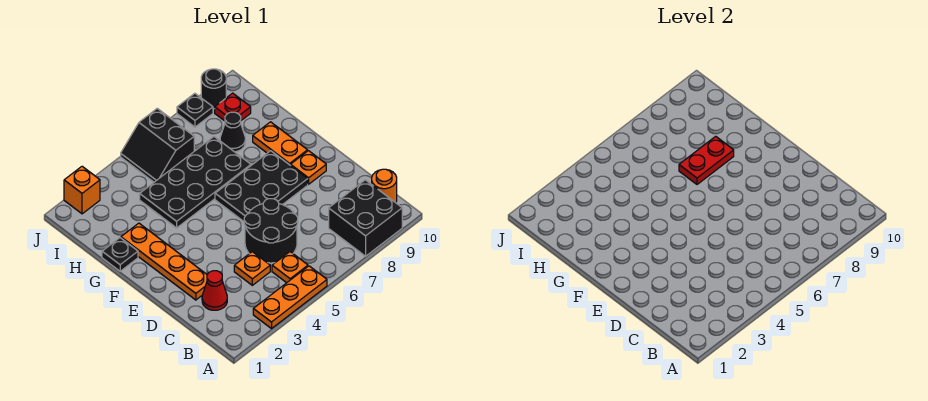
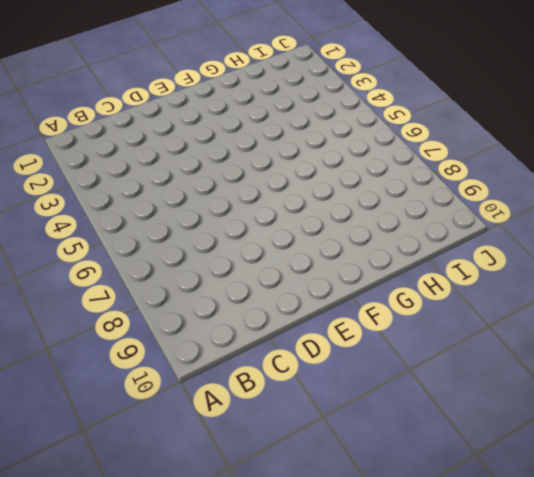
none -> orange plate A3:A5 level 1
none -> black brick A8:B9 level 1
none -> orange plate B5 level 1

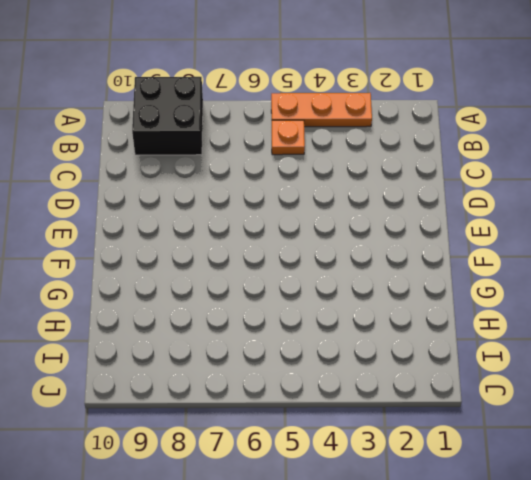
none -> orange round brick B10 level 1
none -> red cone C2 level 1
none -> orange plate C4 level 1

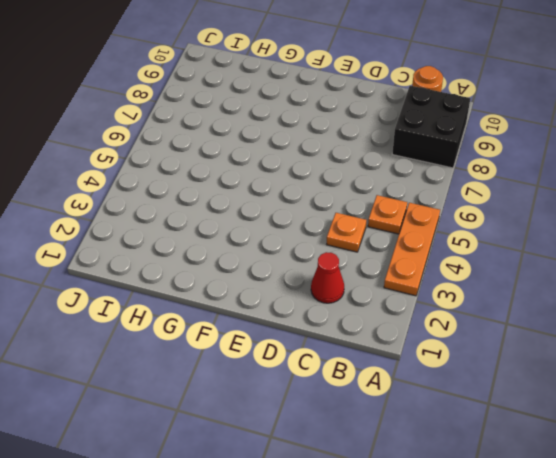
none -> black round brick C5:D6 level 1
none -> orange plate D2:G2 level 1
none -> black plate E6:F8 level 1

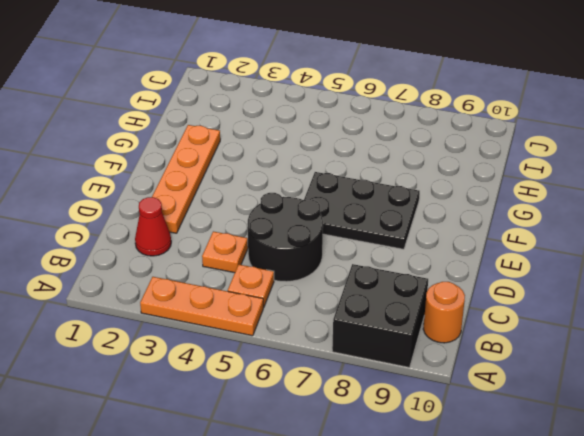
none -> orange plate E9 level 1
none -> orange plate F9:G9 level 1
none -> black plate G1 level 1

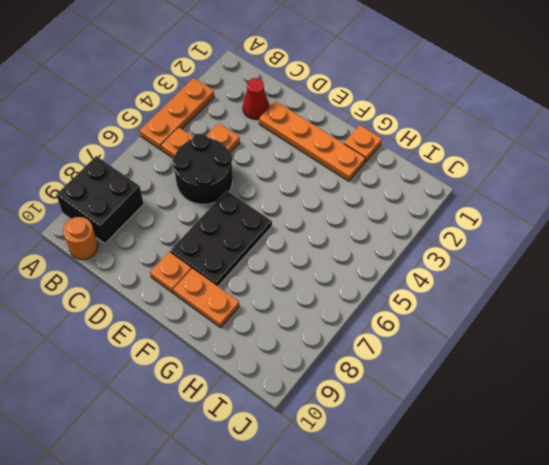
orange plate G1 level 1 -> black plate G1 level 1
none -> black plate G4:H7 level 1
none -> black cone H8 level 1
none -> black slope I5:J6 level 1 top 6

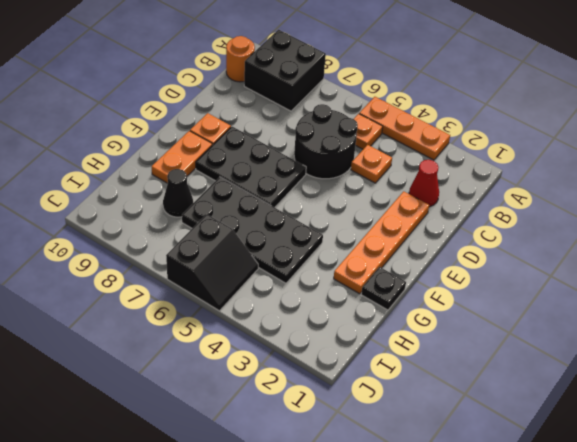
none -> red plate I9 level 1
none -> orange brick J2 level 1
none -> black plate J8 level 1

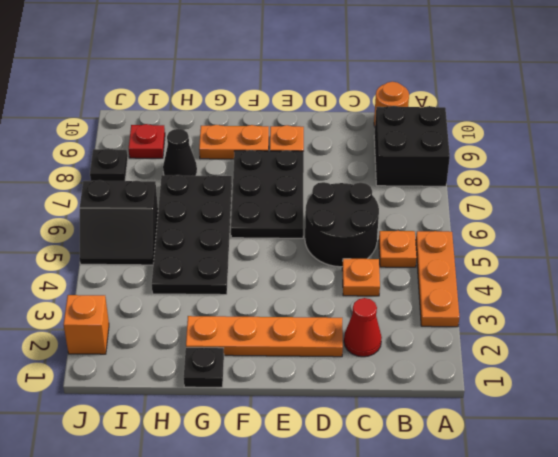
none -> black round brick J9 level 1
none -> red plate G7:G8 level 2

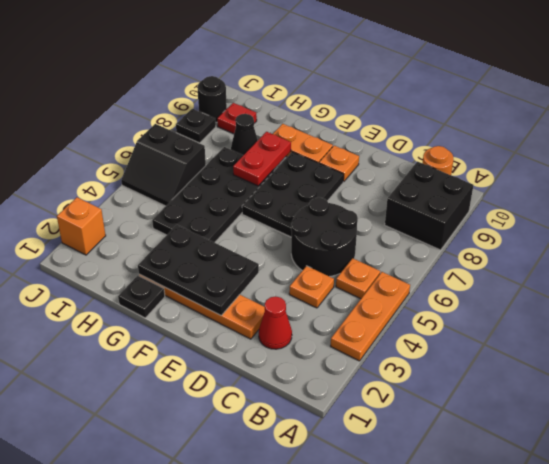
black plate E2:G3 level 2 -> none

